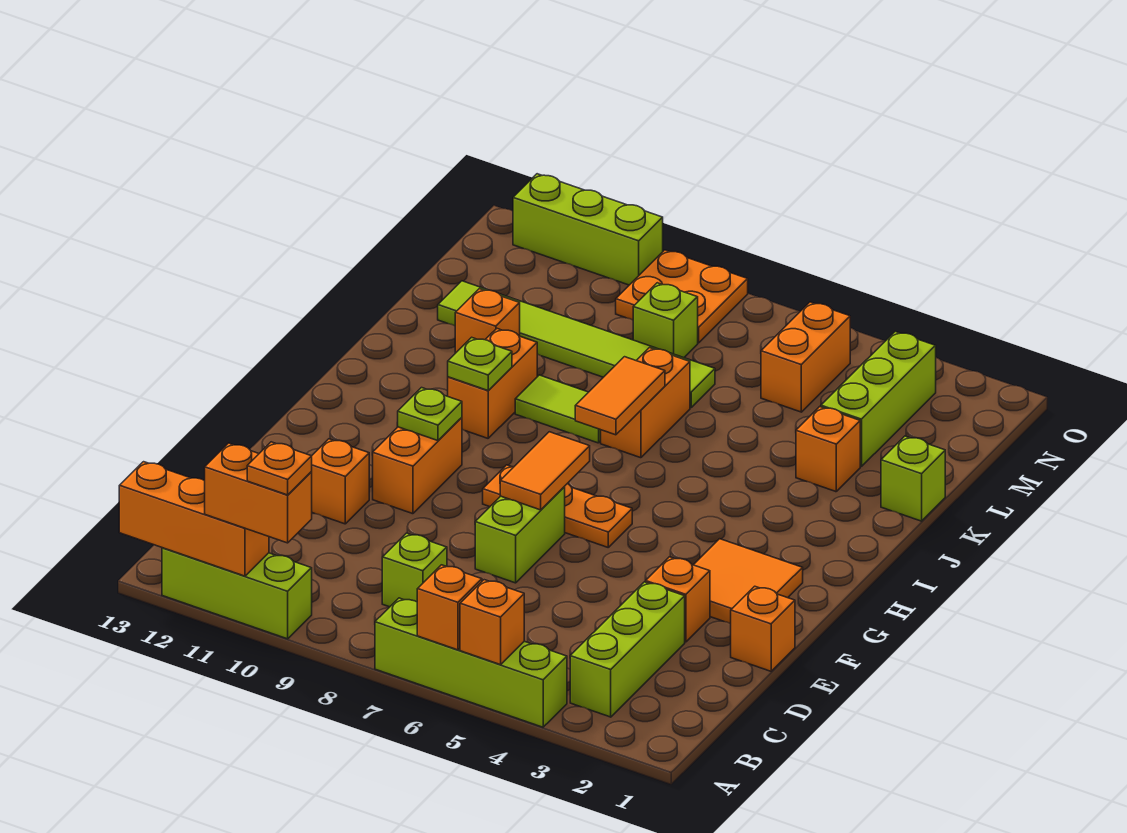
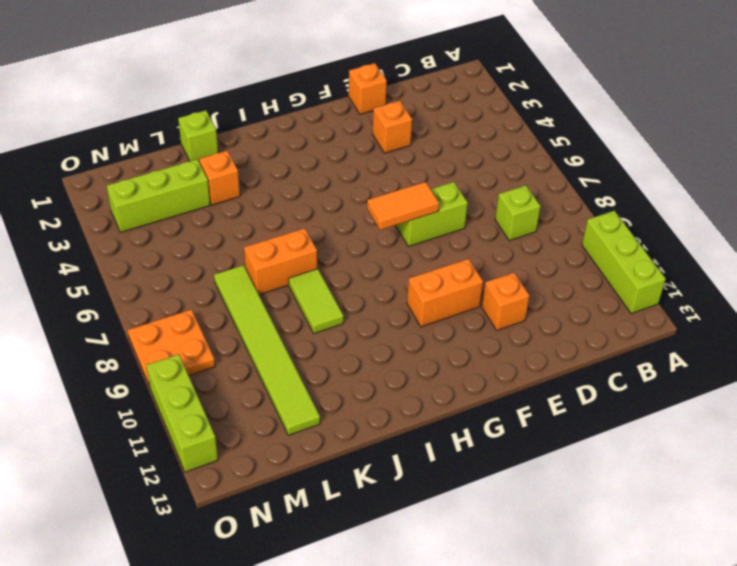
none -> lime brick A4:A7 level 1
none -> lime brick B3:D3 level 1
none -> orange tile F2:G3 level 1
none -> orange plate G6:G8 level 1

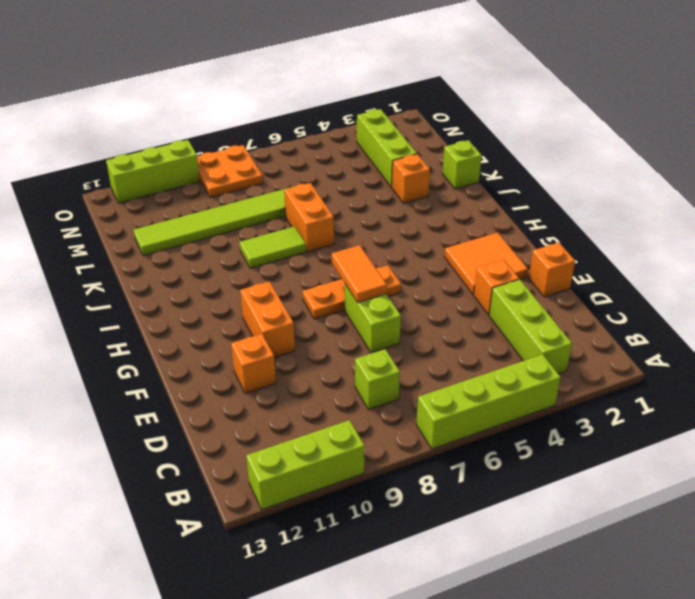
none -> orange brick I10:J10 level 1
none -> orange brick K11 level 1
none -> orange brick M5:N5 level 1
none -> lime brick M8 level 1

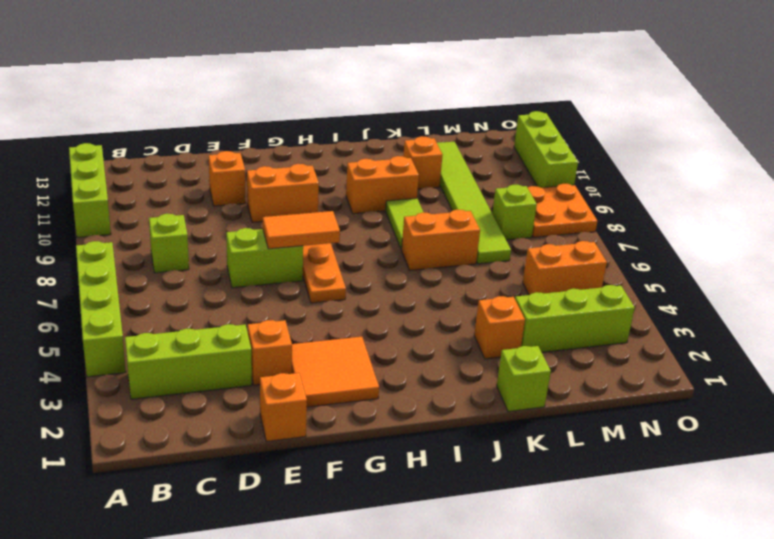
none -> orange brick A5 level 2
none -> orange brick A6 level 2
none -> orange brick A11:A13 level 2
none -> lime plate G10 level 2

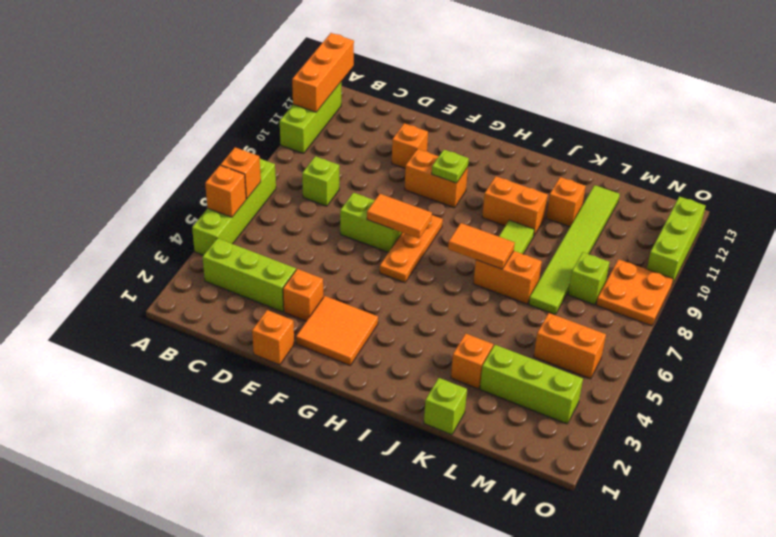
none -> lime plate I10 level 2
none -> orange brick A10:A11 level 3
none -> orange plate A10 level 4

